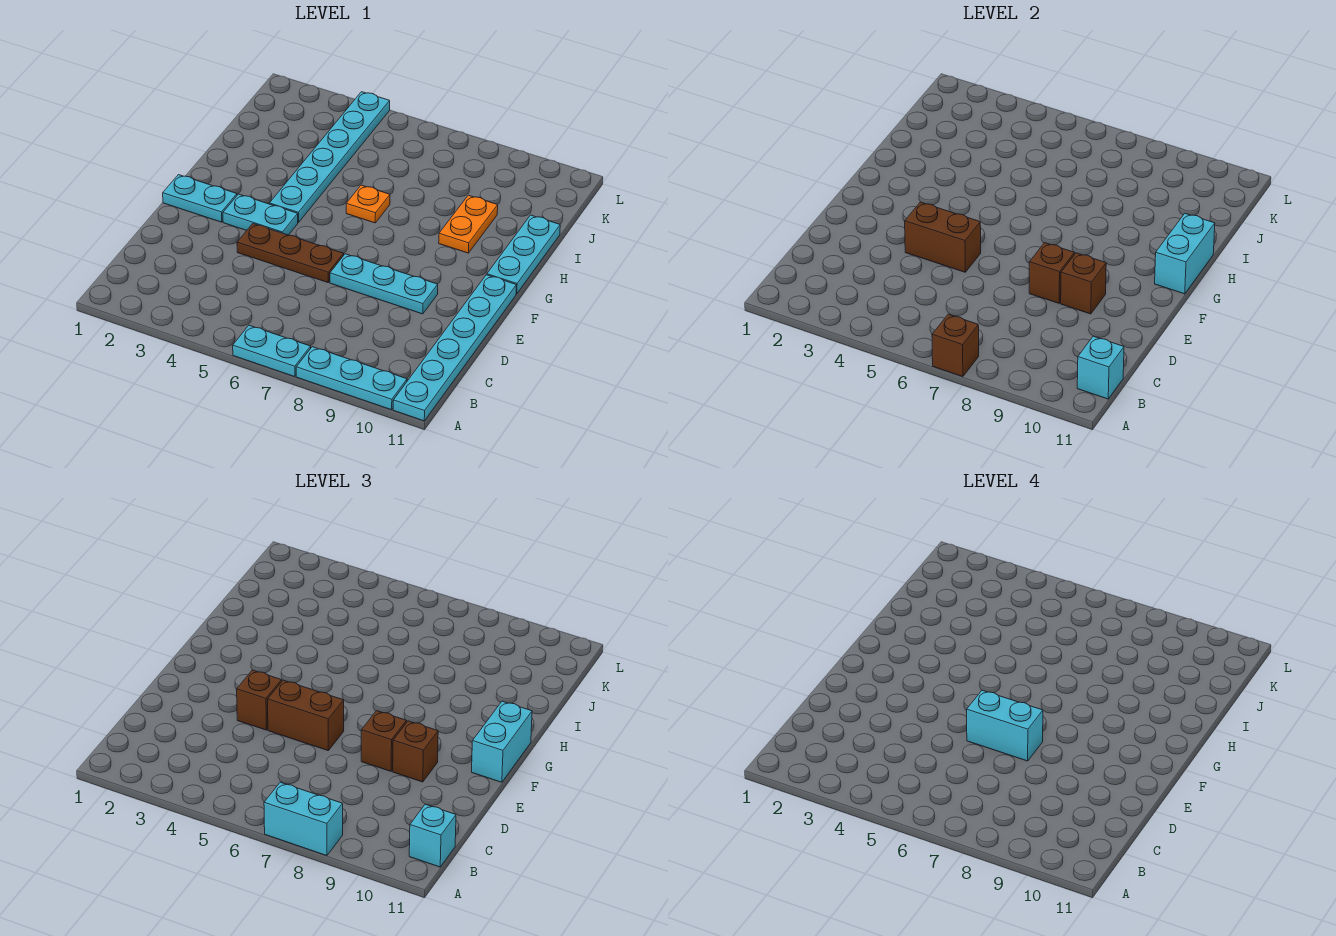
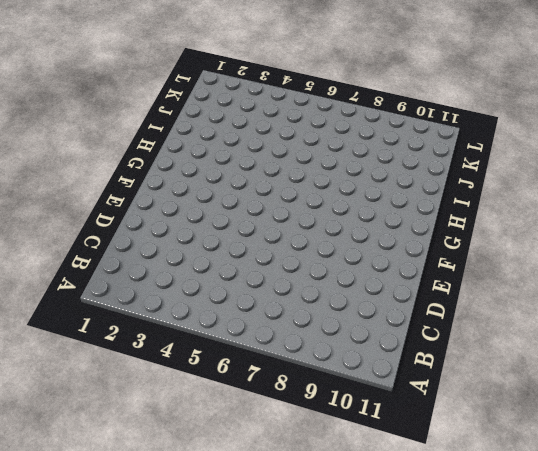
none -> cyan plate A6:A7 level 1
none -> cyan plate A8:A10 level 1
none -> cyan plate A11:F11 level 1

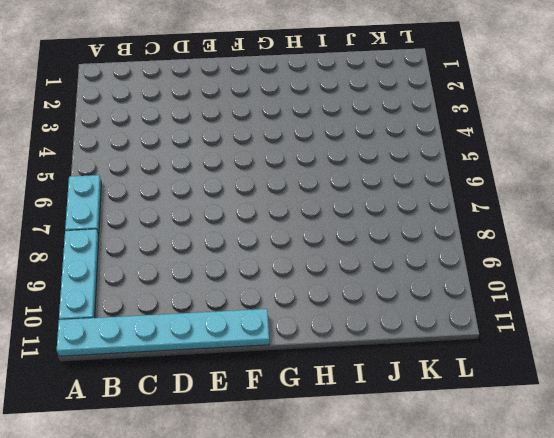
none -> brown plate E4:E6 level 1
none -> cyan plate E7:E9 level 1
none -> cyan plate F1:F2 level 1

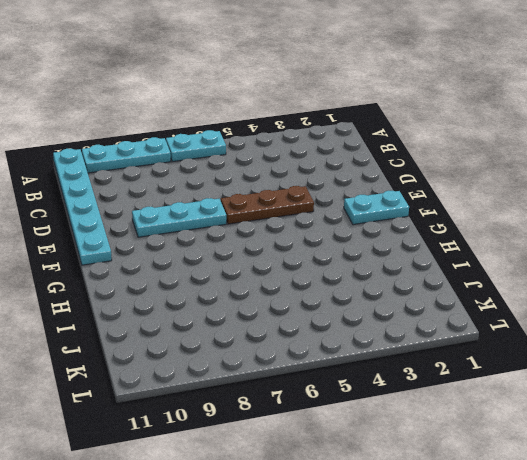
none -> cyan plate F3:F4 level 1
none -> cyan plate G4:L4 level 1
none -> cyan plate G11:I11 level 1

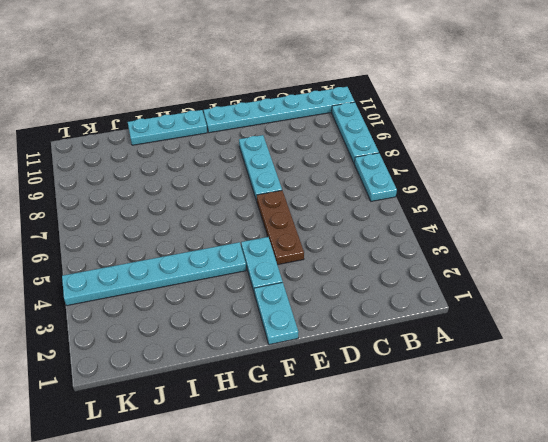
none -> orange plate H6 level 1
none -> orange plate H9:I9 level 1
none -> brown brick A7 level 2

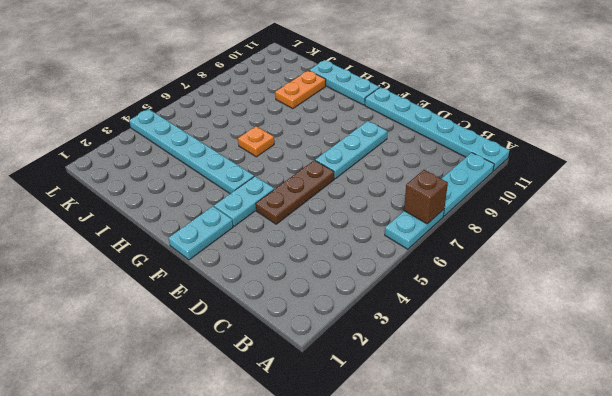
orange plate I9:I10 level 1 -> orange plate H9:I9 level 1
none -> cyan brick B11 level 2
none -> brown brick E4:E5 level 2
none -> brown brick E8 level 2

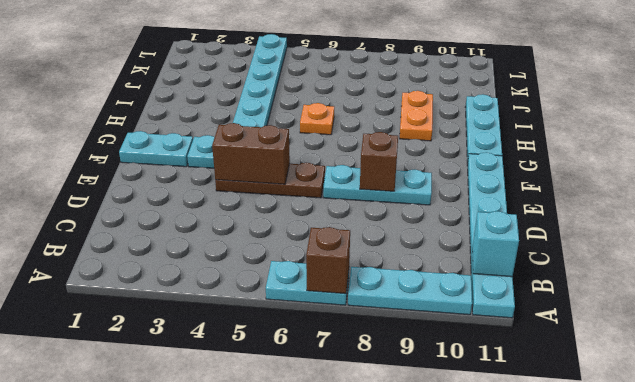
none -> brown brick E9 level 2
none -> cyan brick G11:H11 level 2
none -> cyan brick A7:A8 level 3

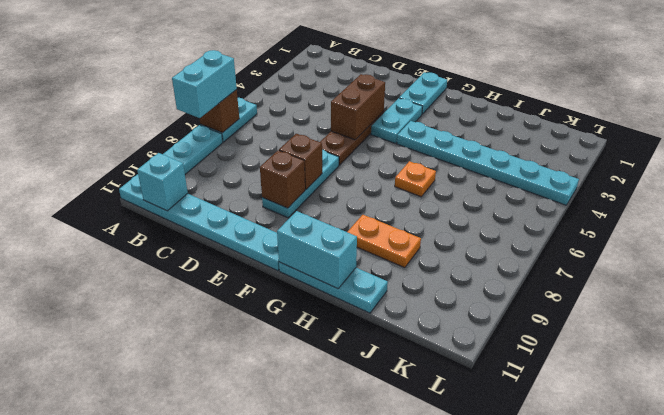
none -> cyan brick B11 level 3
none -> brown brick E4 level 3
none -> brown brick E5:E6 level 3

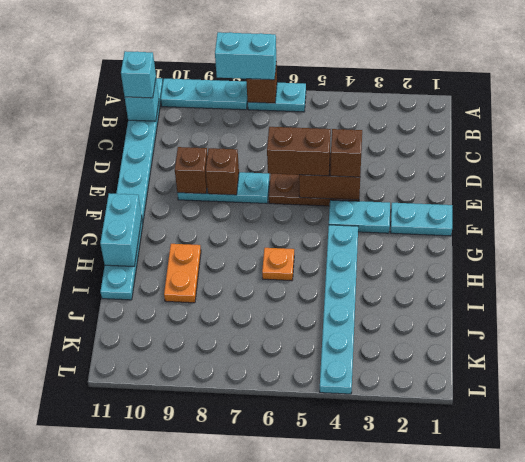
none -> brown brick E8 level 3
none -> brown brick E9 level 3
none -> cyan brick F11:G11 level 3

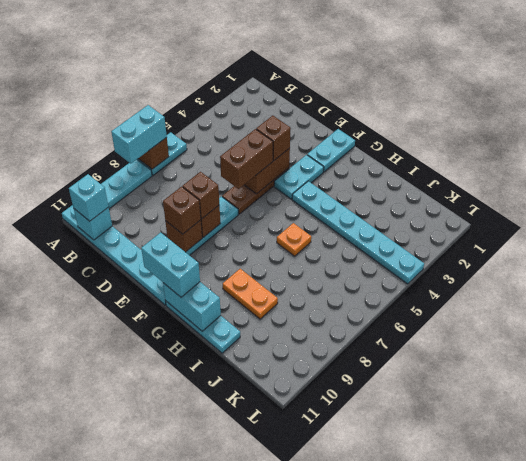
none -> cyan brick E6:E7 level 4

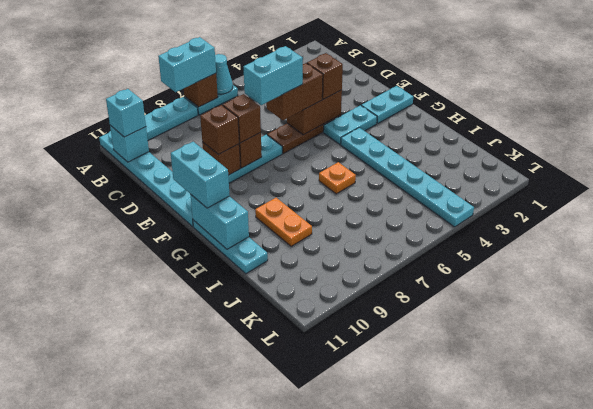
cyan cone A6 level 2 -> none

